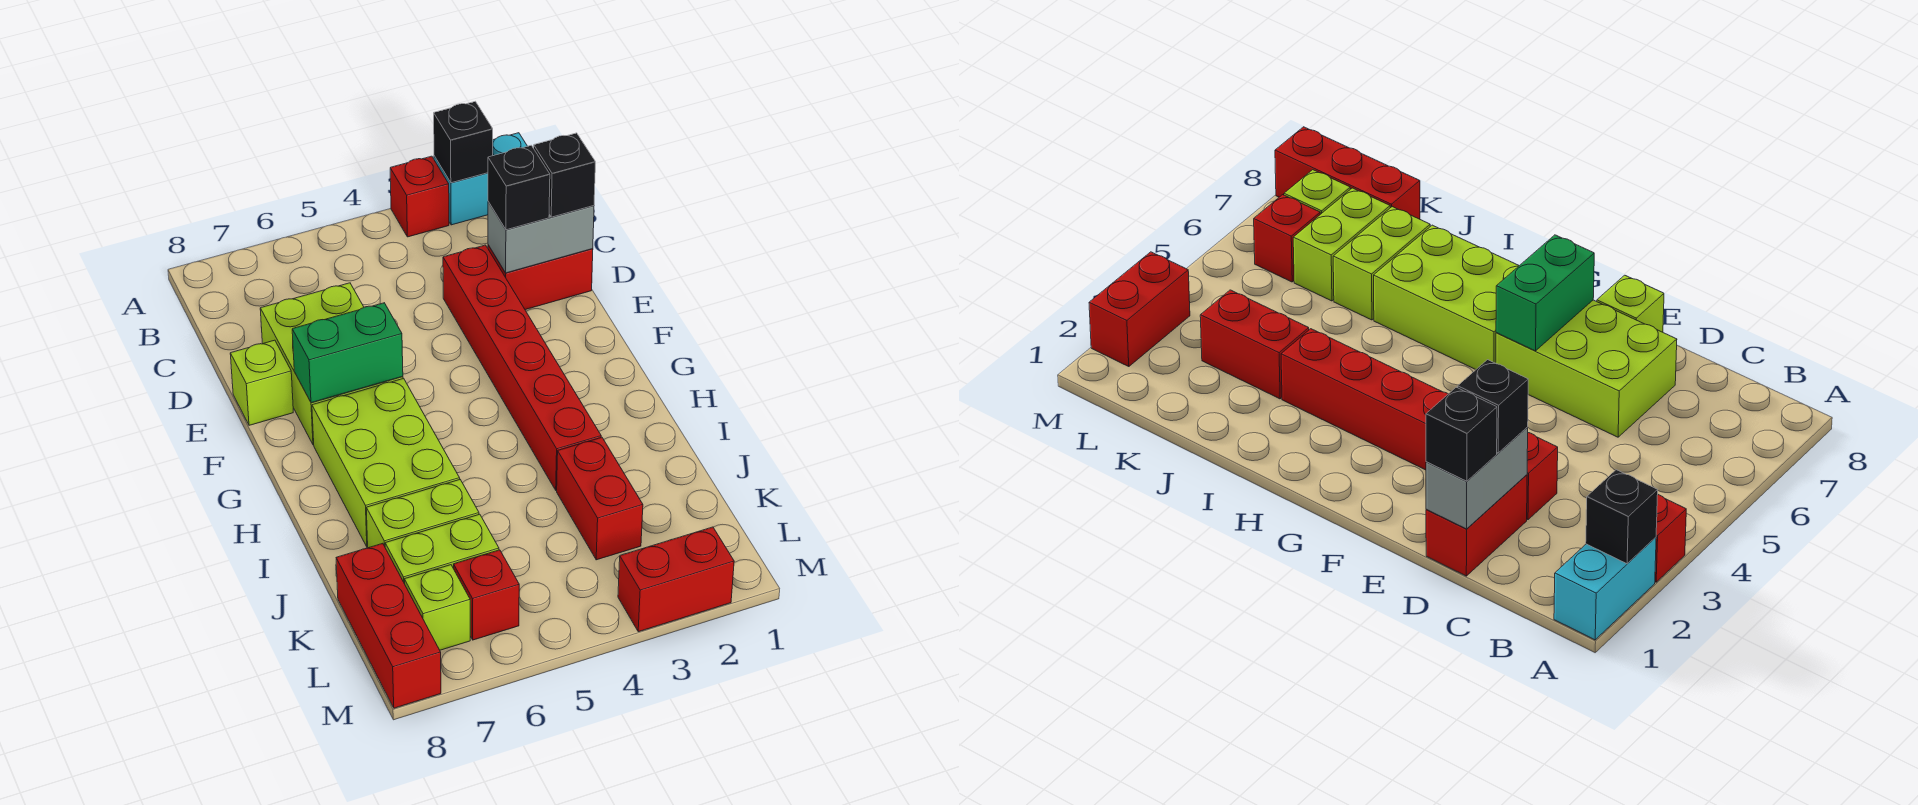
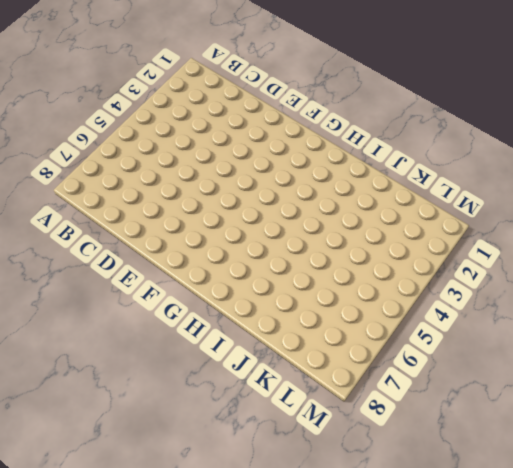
none -> cyan brick A1:A2 level 1
none -> red brick A3 level 1
none -> red brick D1:D2 level 1

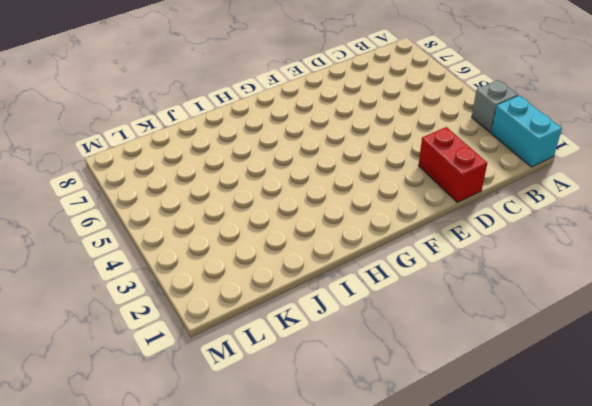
grey brick A3 level 1 -> red brick A3 level 1
none -> red brick D3:I3 level 1
none -> lime brick D6:F7 level 1
none -> lime brick E8 level 1

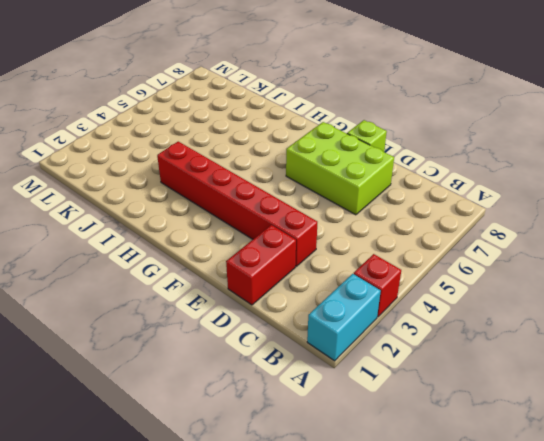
none -> lime brick G6:I7 level 1
none -> red brick J3:K3 level 1
none -> lime brick J6:J7 level 1

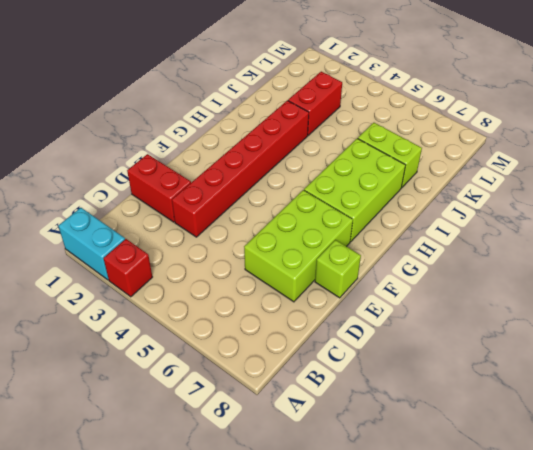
none -> lime brick K6:K7 level 1
none -> red brick K8:M8 level 1
none -> red brick L6 level 1

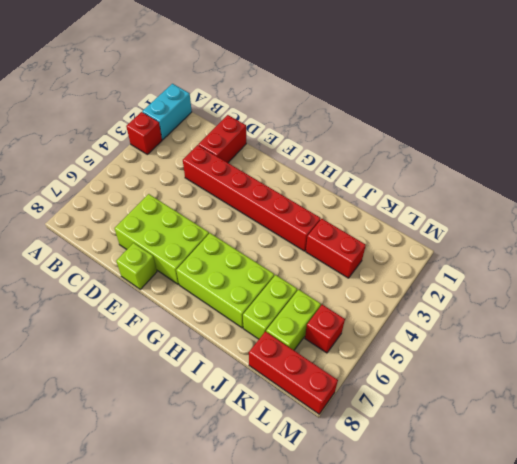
none -> lime brick L7 level 1
none -> red brick M2:M3 level 1
none -> black brick A2 level 2

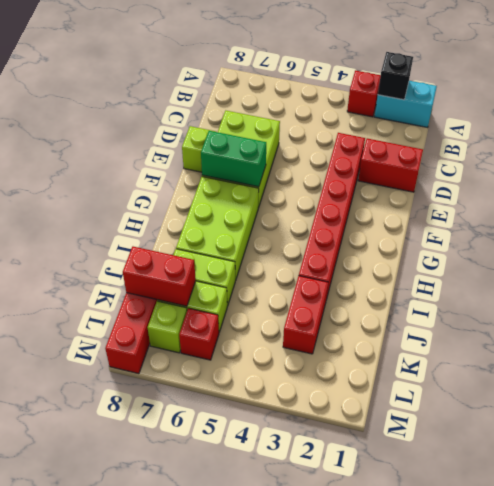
red brick K7:K8 level 2 -> red brick M2:M3 level 1
none -> grey brick D1:D2 level 2
none -> black brick D1 level 3
none -> black brick D2 level 3

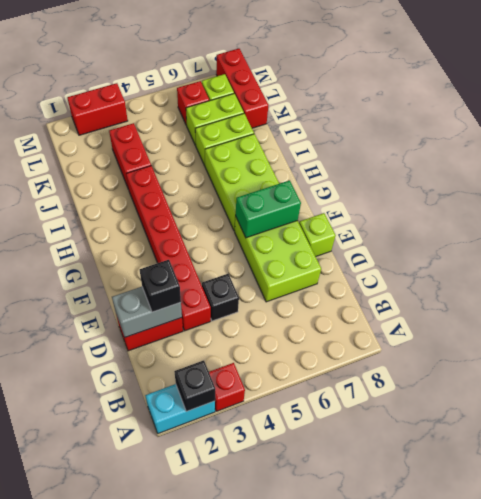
black brick D4 level 1 -> black brick D1 level 3

